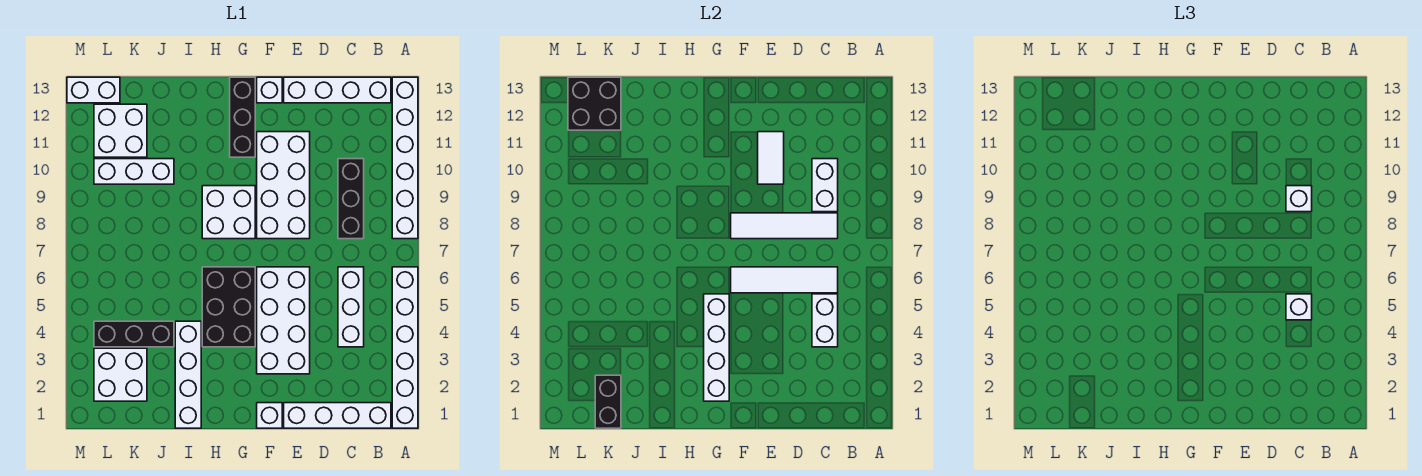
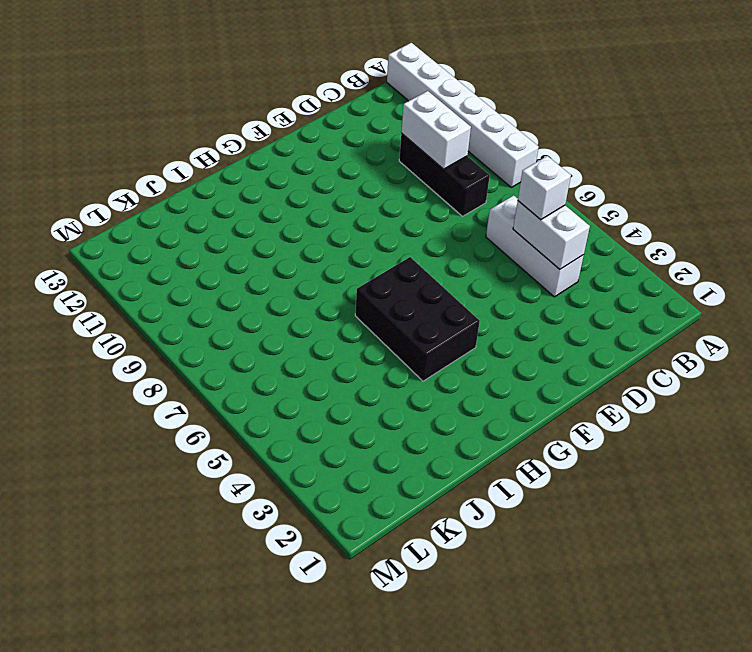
none -> white brick A1:A6 level 1
none -> white brick B1:E1 level 1
none -> white brick B13:E13 level 1

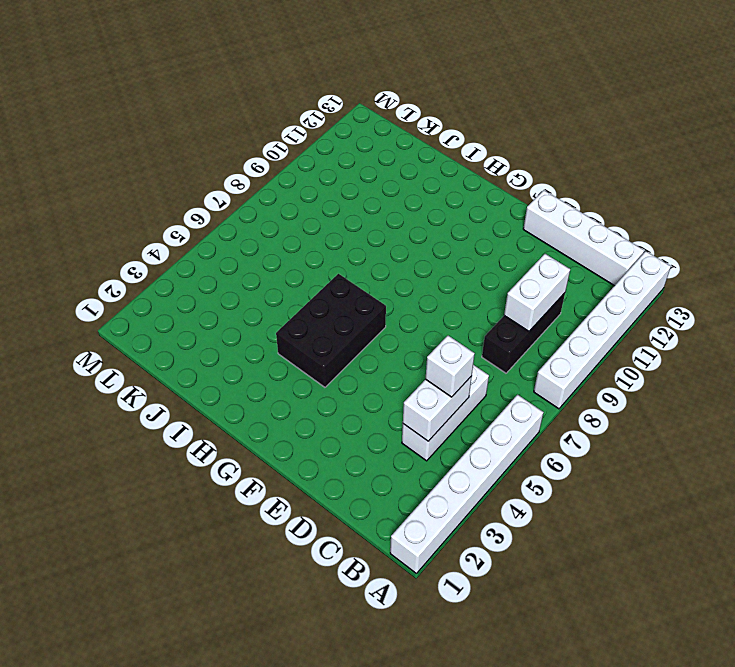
none -> white brick B1:E1 level 1
none -> white brick E3:F6 level 1
none -> white brick E8:F11 level 1

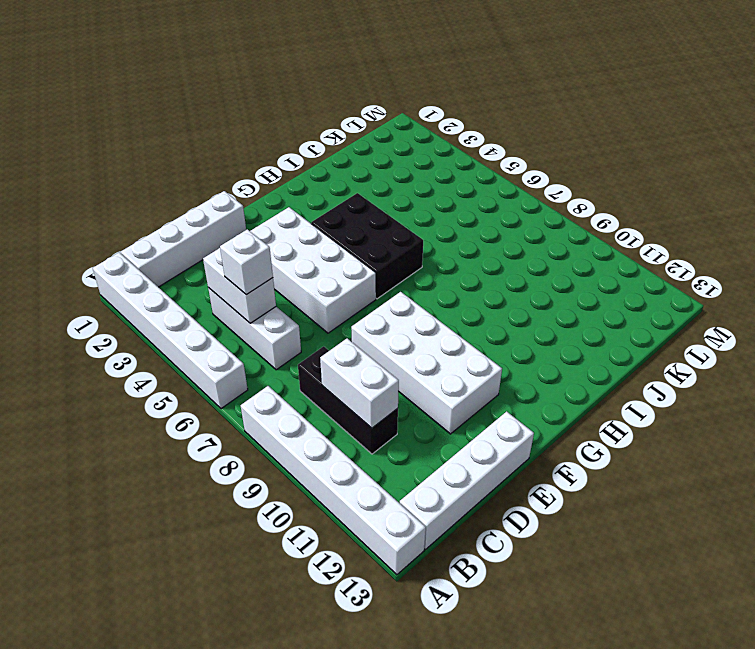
none -> white brick F1 level 1
none -> white brick F13 level 1
none -> white brick G8:H9 level 1

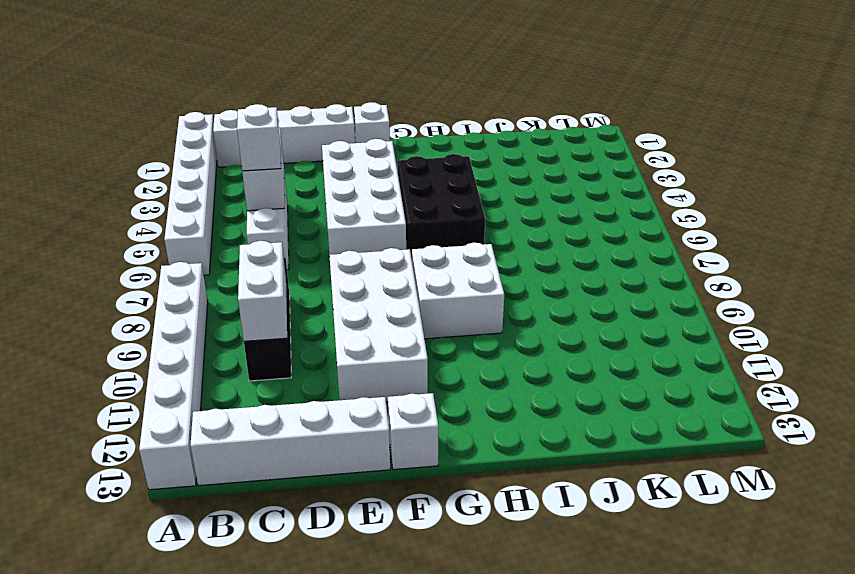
none -> black brick G11:G13 level 1
none -> white brick I1:I4 level 1
none -> black brick J4:L4 level 1

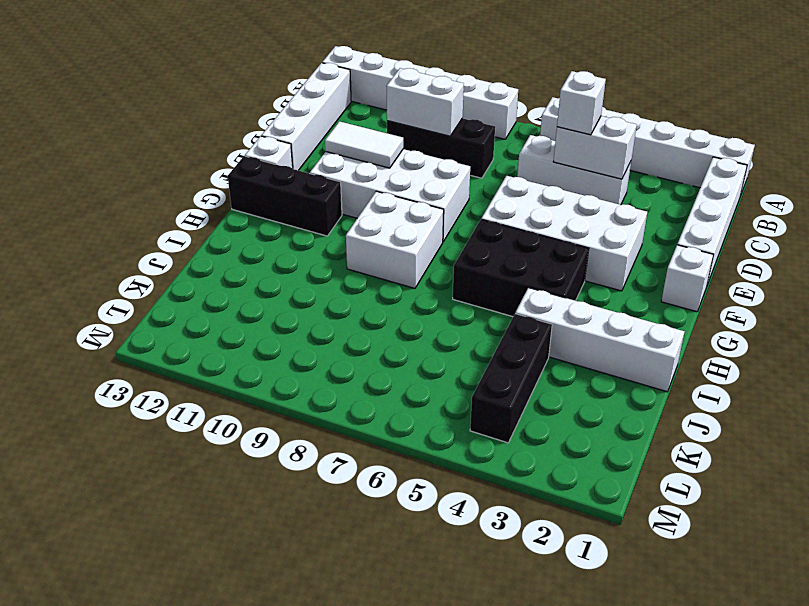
none -> white brick J10:L10 level 1
none -> white brick K2:L3 level 1
none -> white brick K11:L12 level 1

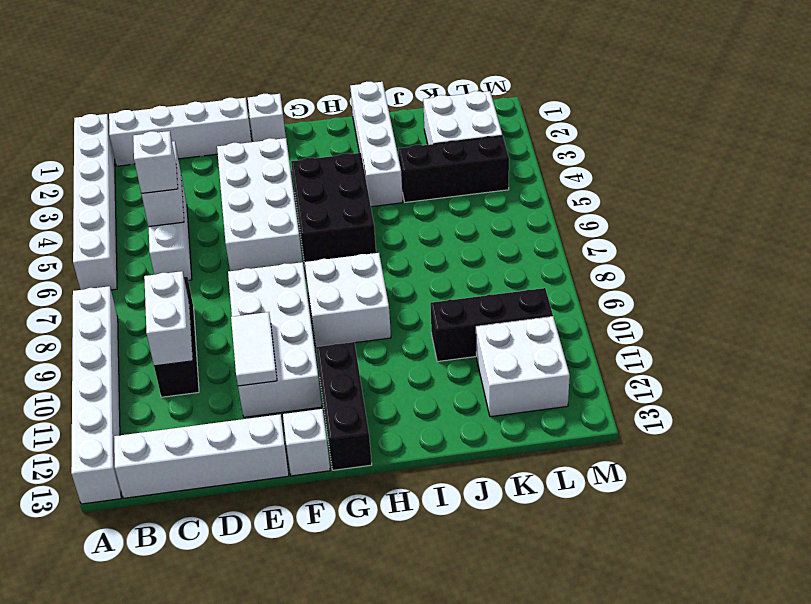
black brick J10:L10 level 1 -> white brick J10:L10 level 1
none -> white brick L13:M13 level 1
none -> white tile C6:F6 level 2
none -> white tile C8:F8 level 2

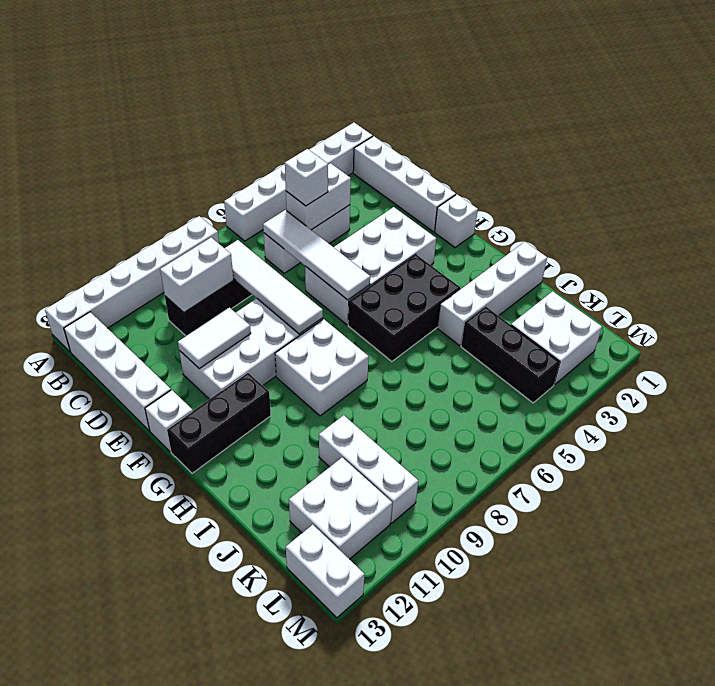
none -> white brick G2:G5 level 2
none -> black brick K1:K2 level 2
none -> black brick K12:L13 level 2

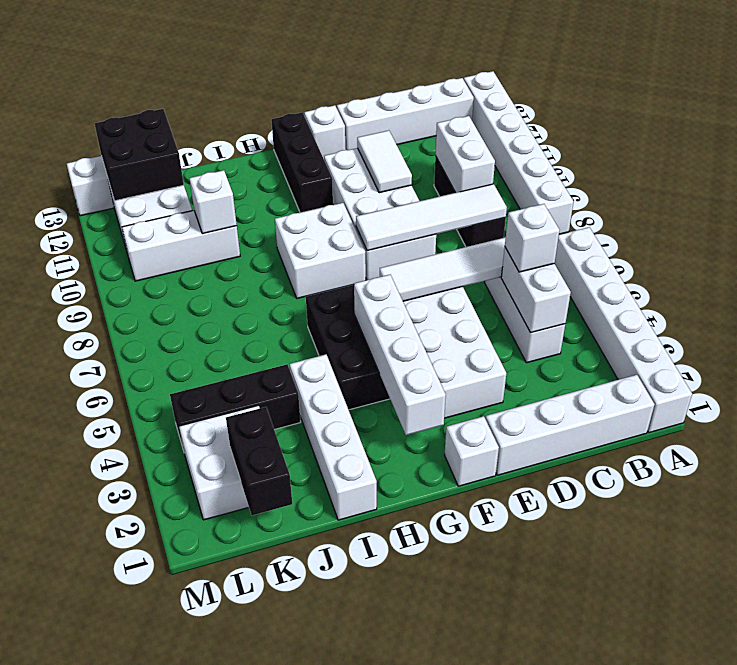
white brick J10 level 2 -> white brick C9 level 3

